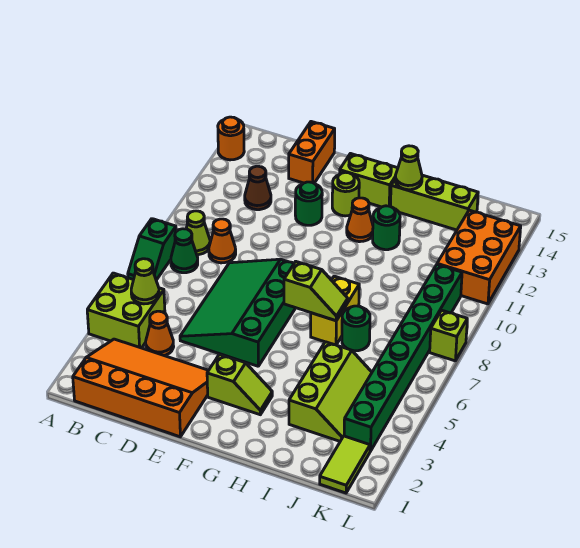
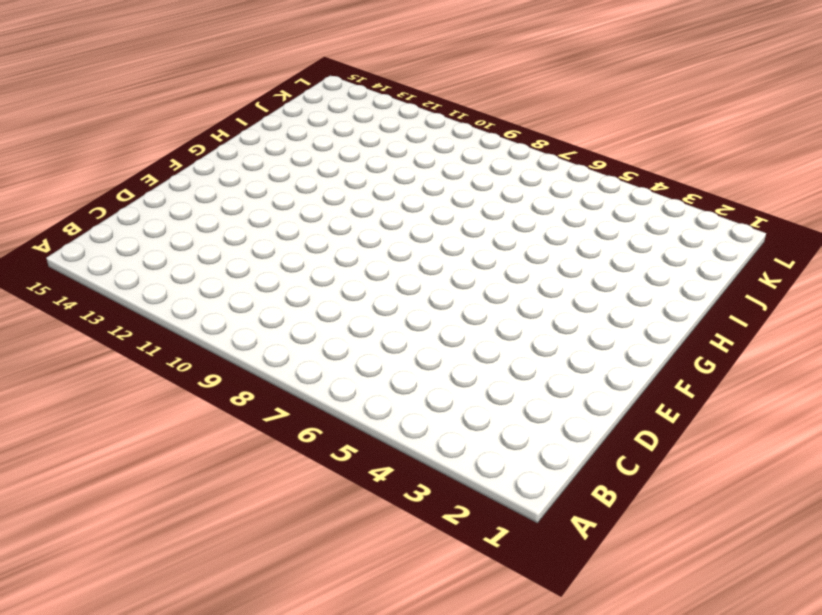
none -> lime brick A4:B5 level 1
none -> green slope A7:A8 level 1 top 8
none -> orange round brick A14 level 1

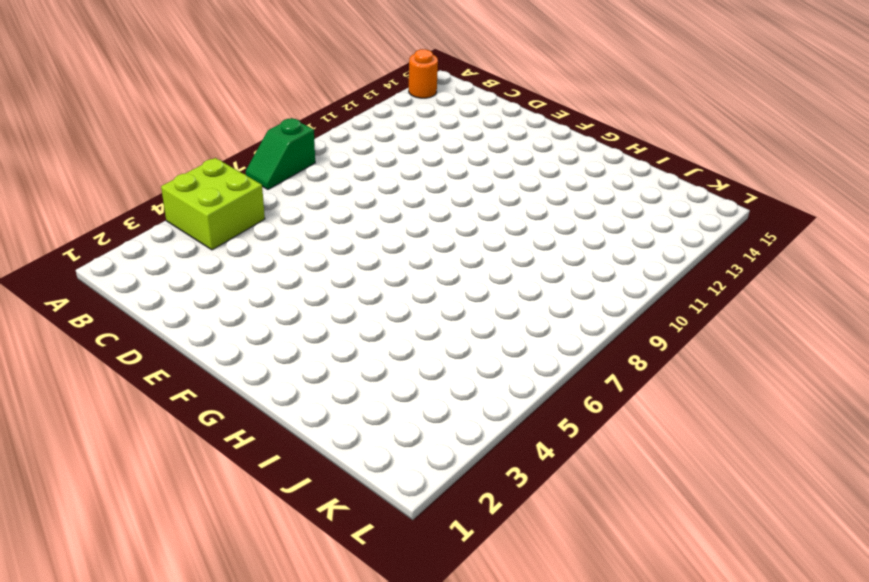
none -> orange slope B1:E3 level 1 top 1
none -> green cone B8 level 1
none -> lime cone B9 level 1

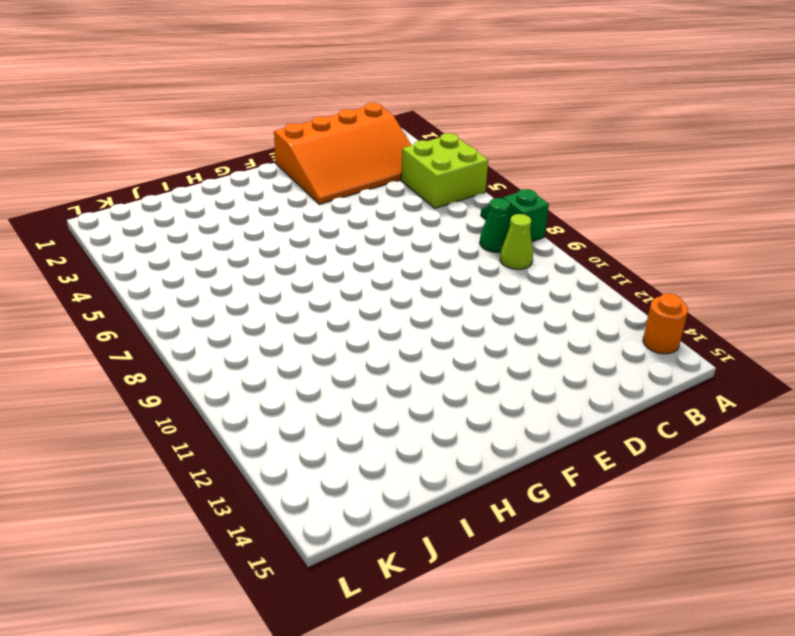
none -> orange cone C4 level 1
none -> orange cone C9 level 1
none -> brown cone C12 level 1

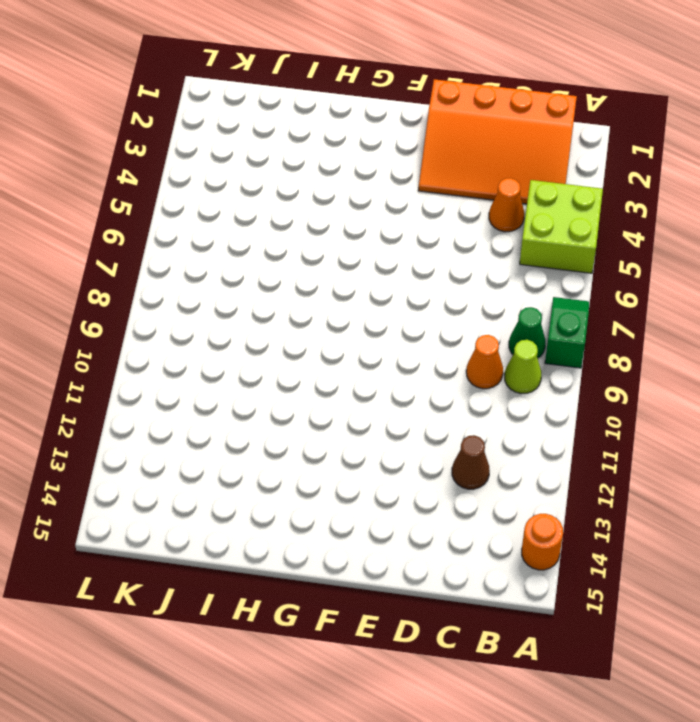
none -> green slope D5:F8 level 1 top F
none -> orange brick D14:D15 level 1
none -> green round brick E12 level 1

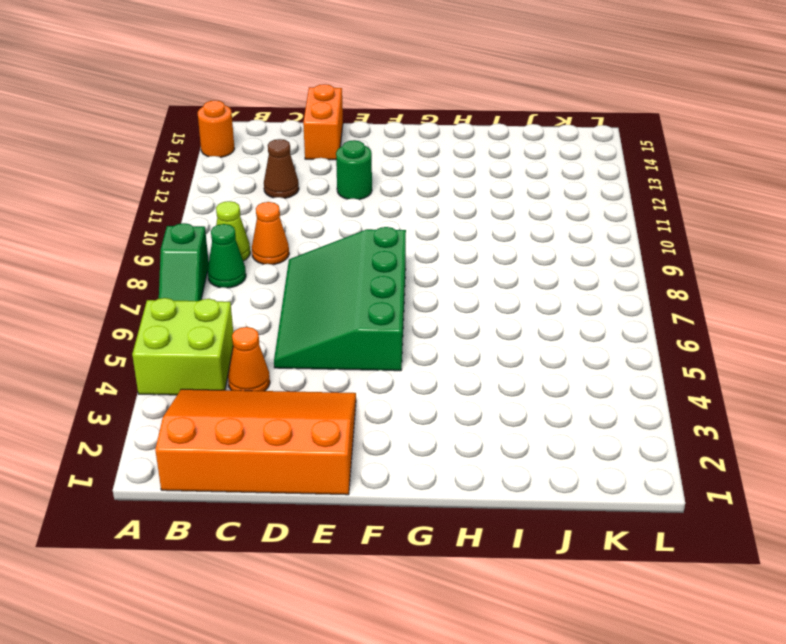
none -> lime slope F3:G3 level 1 top F
none -> lime round brick F13 level 1
none -> lime brick F14:G14 level 1

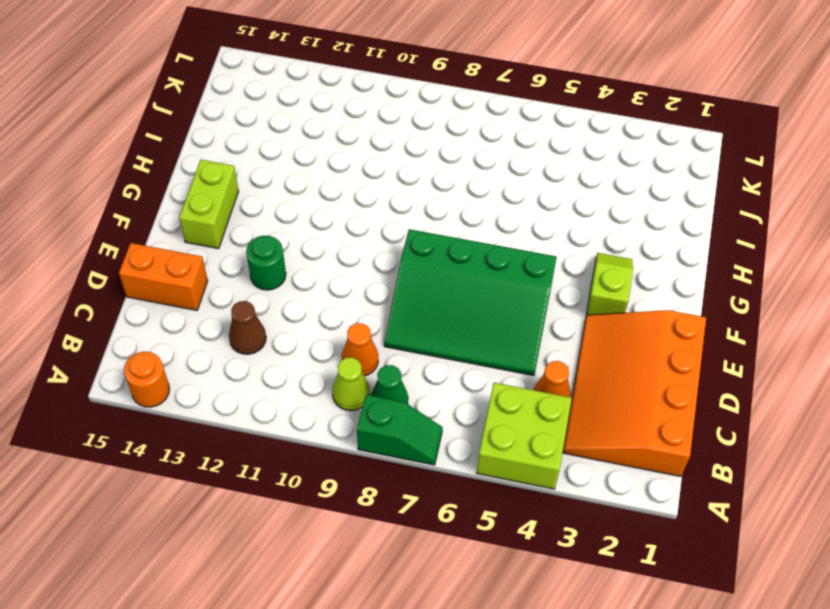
none -> lime round brick F13 level 1
none -> orange cone G12 level 1
none -> yellow brick H7:H8 level 1

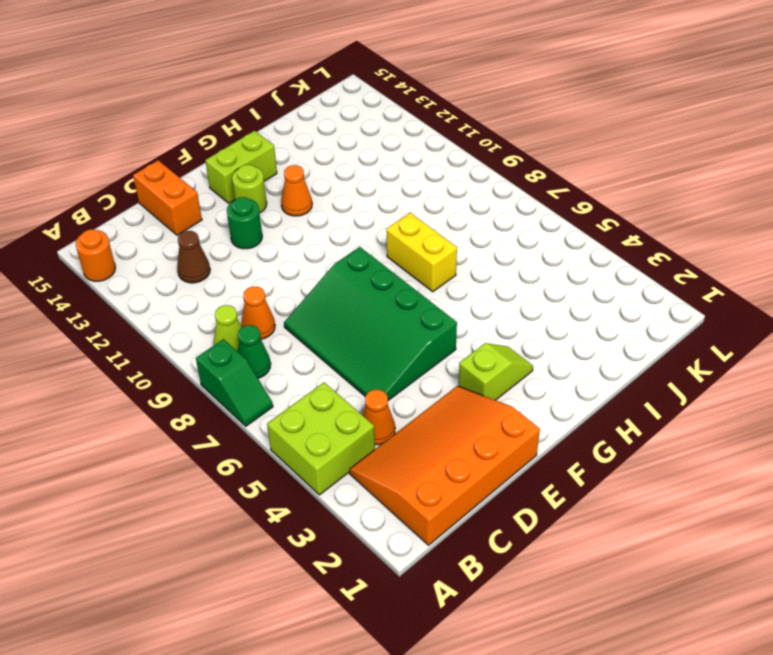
none -> green round brick H12 level 1
none -> lime brick H14:J14 level 1
none -> lime slope I3:J5 level 1 top I

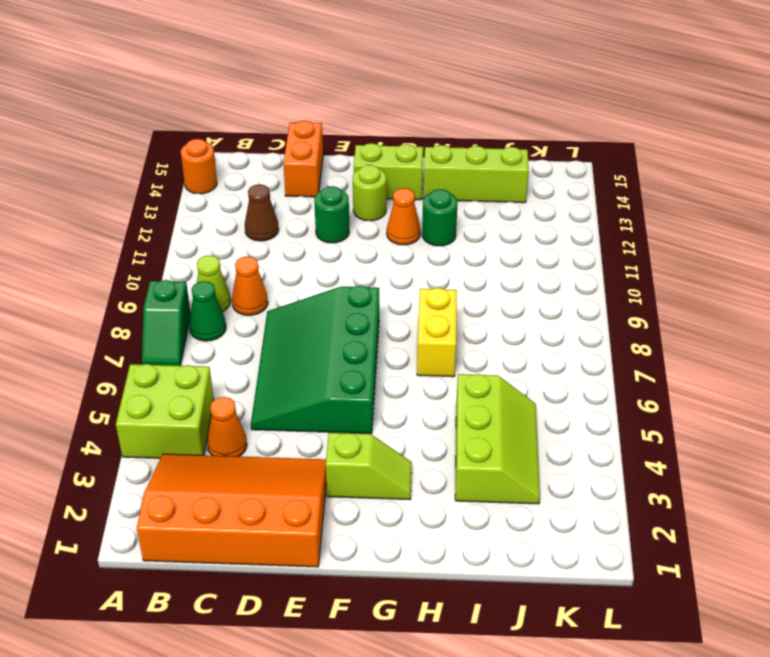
none -> green round brick I7 level 1
none -> lime tile K1:K2 level 1
none -> green brick K3:K10 level 1

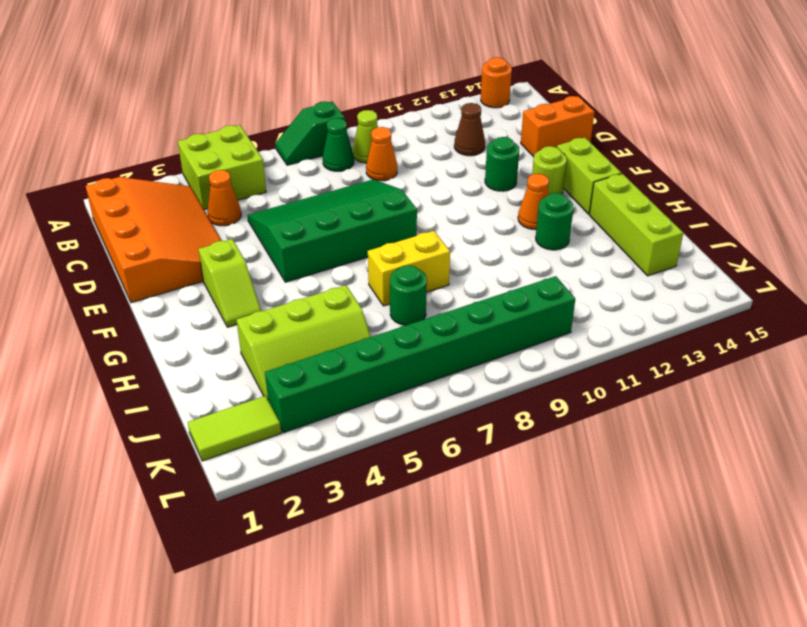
none -> orange brick K11:L13 level 1
none -> lime brick L8 level 1
none -> lime cone B5 level 2

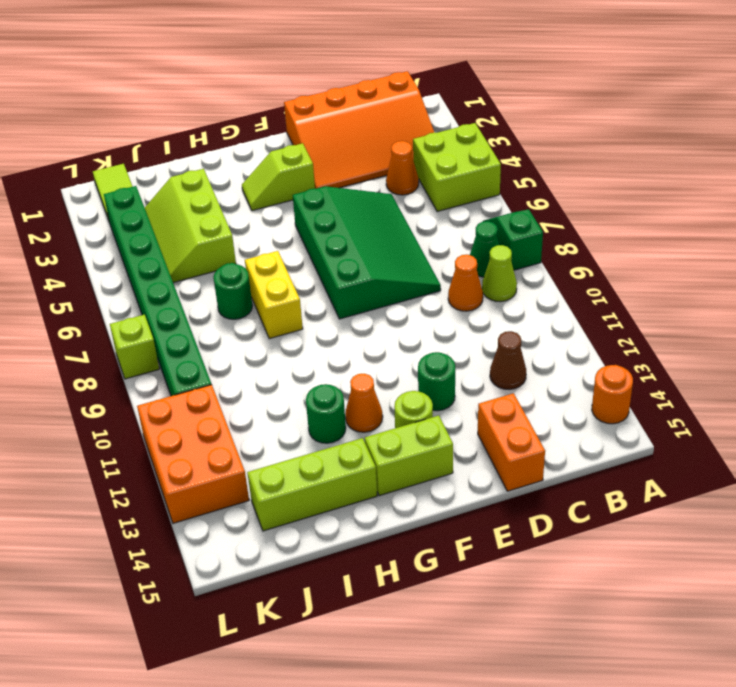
none -> lime cone B5 level 2
none -> lime slope G7:H7 level 2 top G
none -> lime cone H14 level 2

